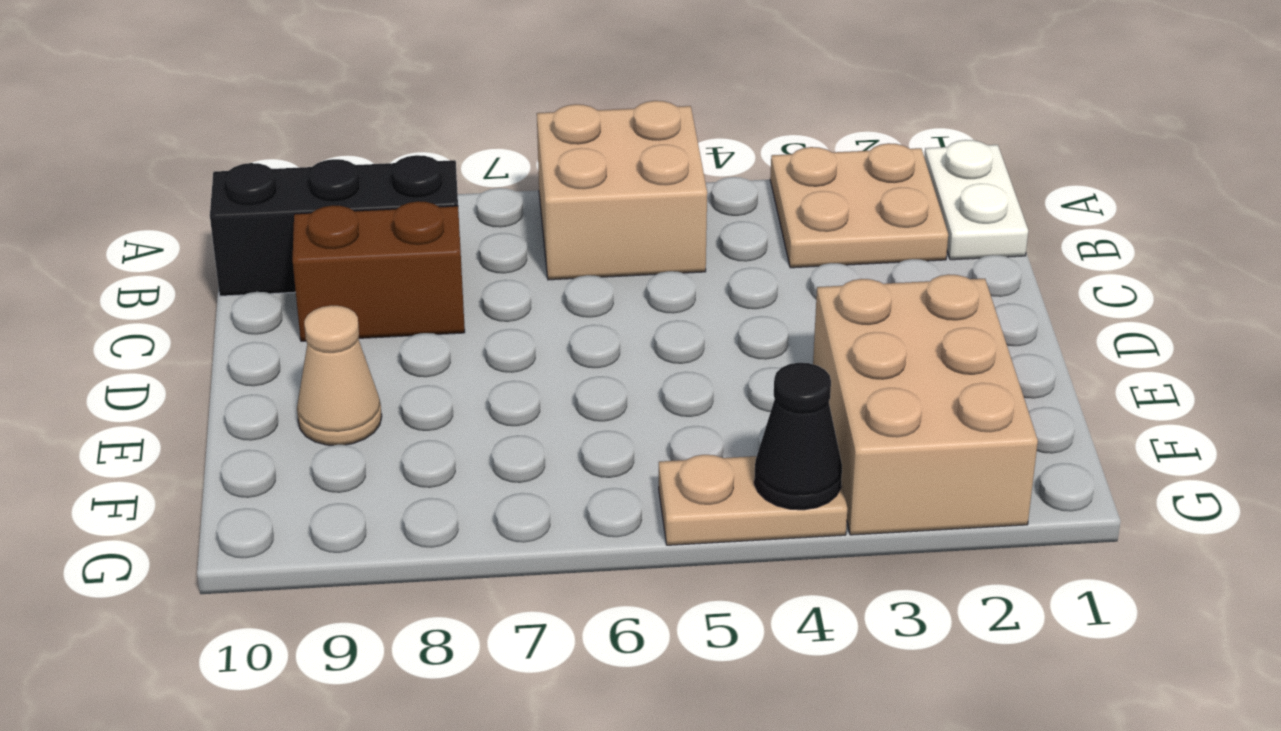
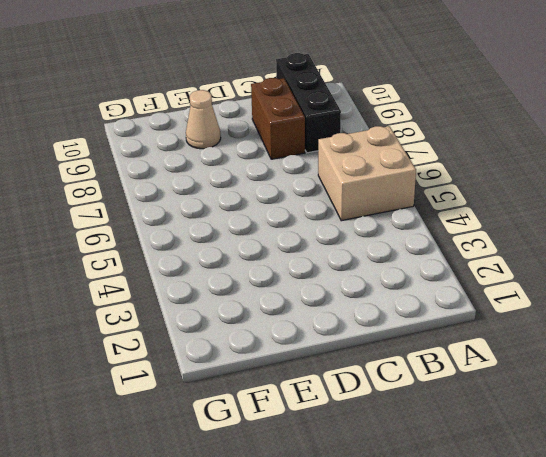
none -> white plate A1:B1 level 1
none -> tan plate A2:B3 level 1

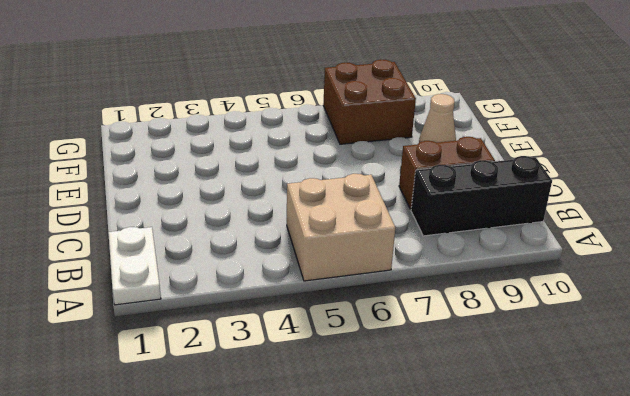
brown brick F7:G8 level 1 -> none
none -> tan plate A2:B3 level 1
none -> tan brick E2:G3 level 1

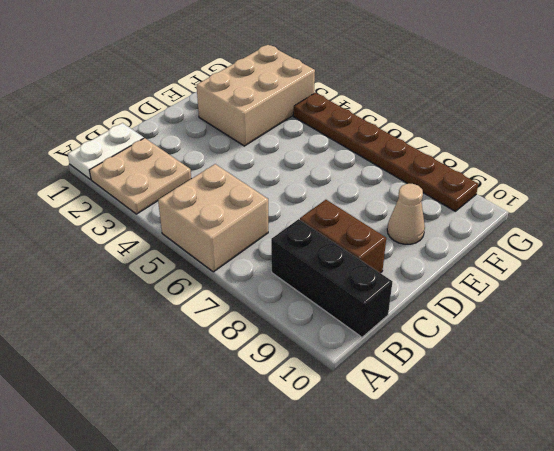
brown plate G4:G9 level 1 -> tan plate G4:G5 level 1
none -> black cone G4 level 2

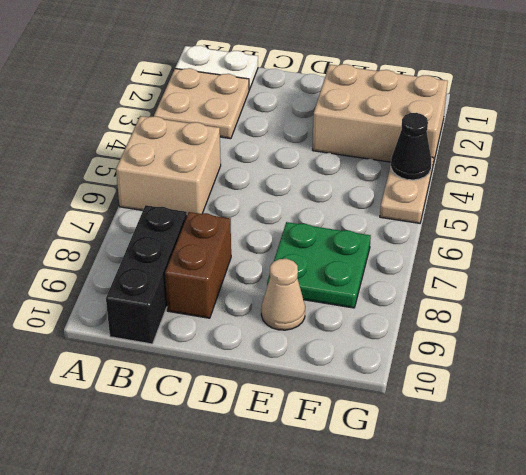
green plate E7:F8 level 1 -> none

